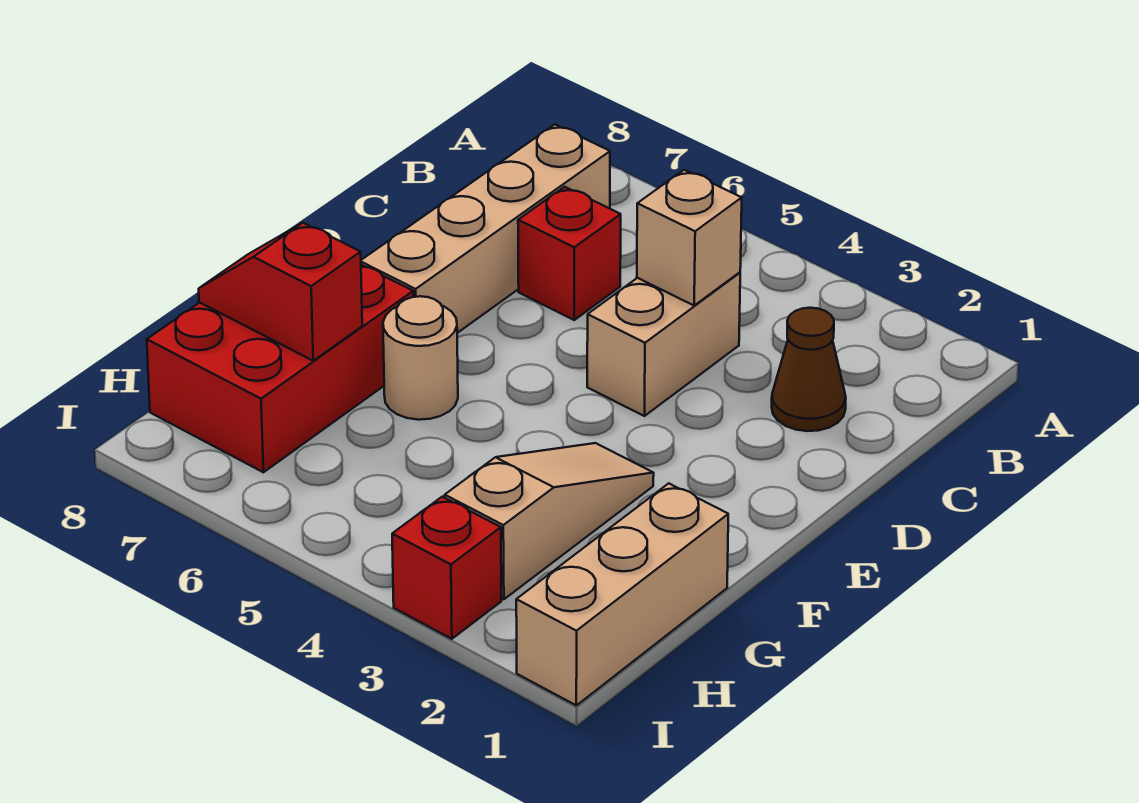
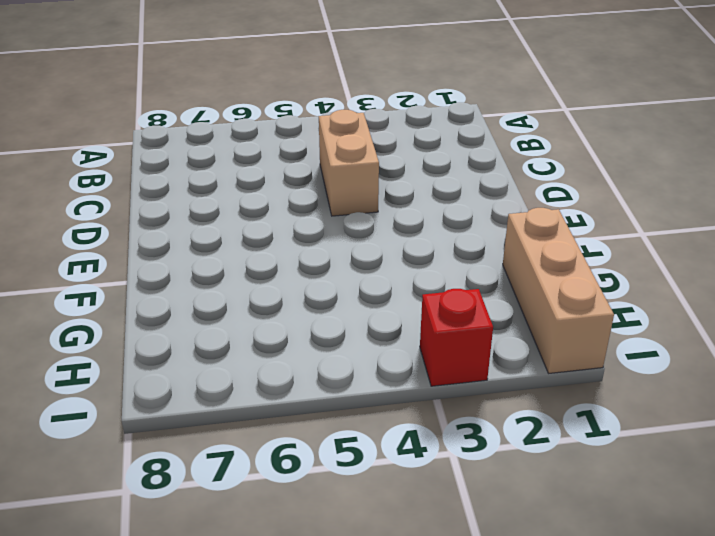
none -> tan brick B7:E7 level 1
none -> brown cone C2 level 1

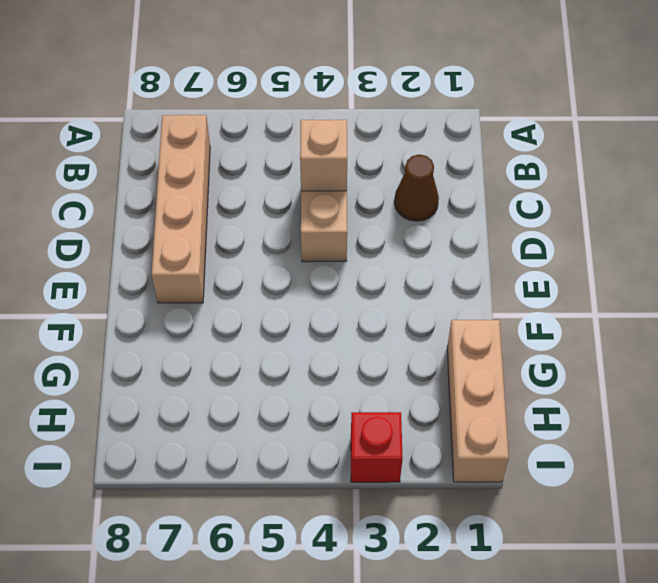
none -> red brick C6 level 1
none -> tan slope F3:H3 level 1 top H

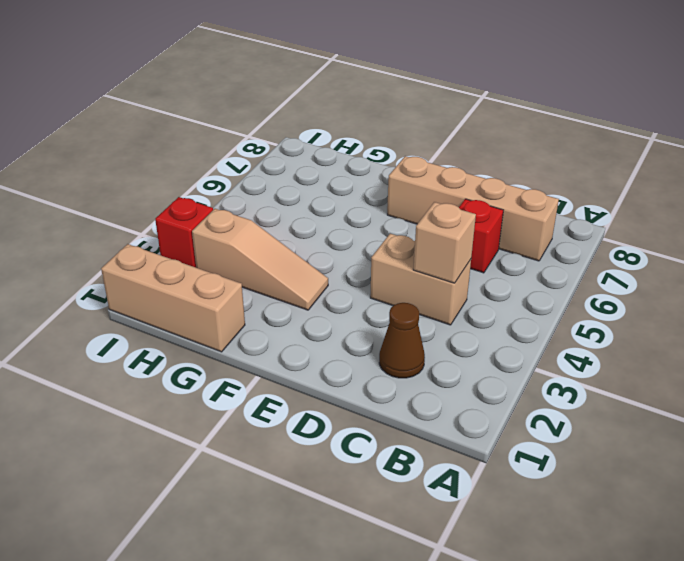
none -> tan round brick F6 level 1
none -> red brick F7:H8 level 1

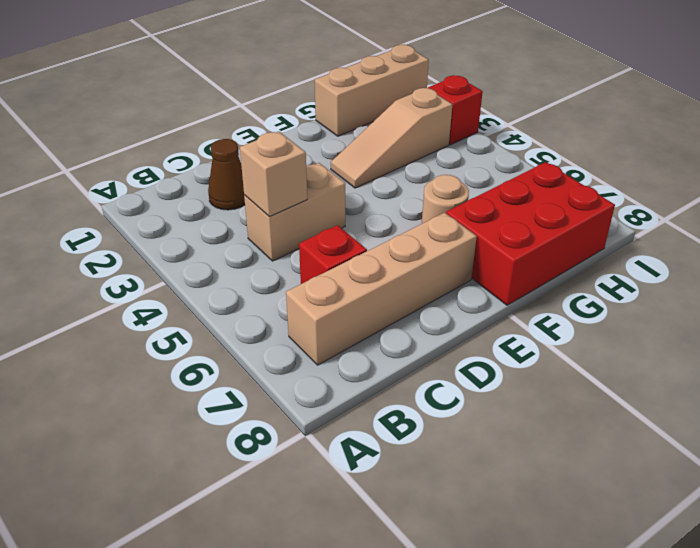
none -> red slope G7:G8 level 2 top 7

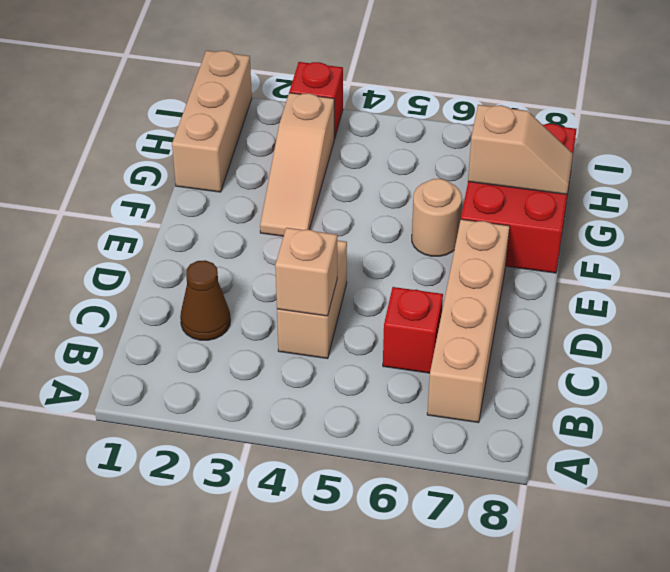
tan slope G7:G8 level 2 top 7 -> red slope G7:G8 level 2 top 7

